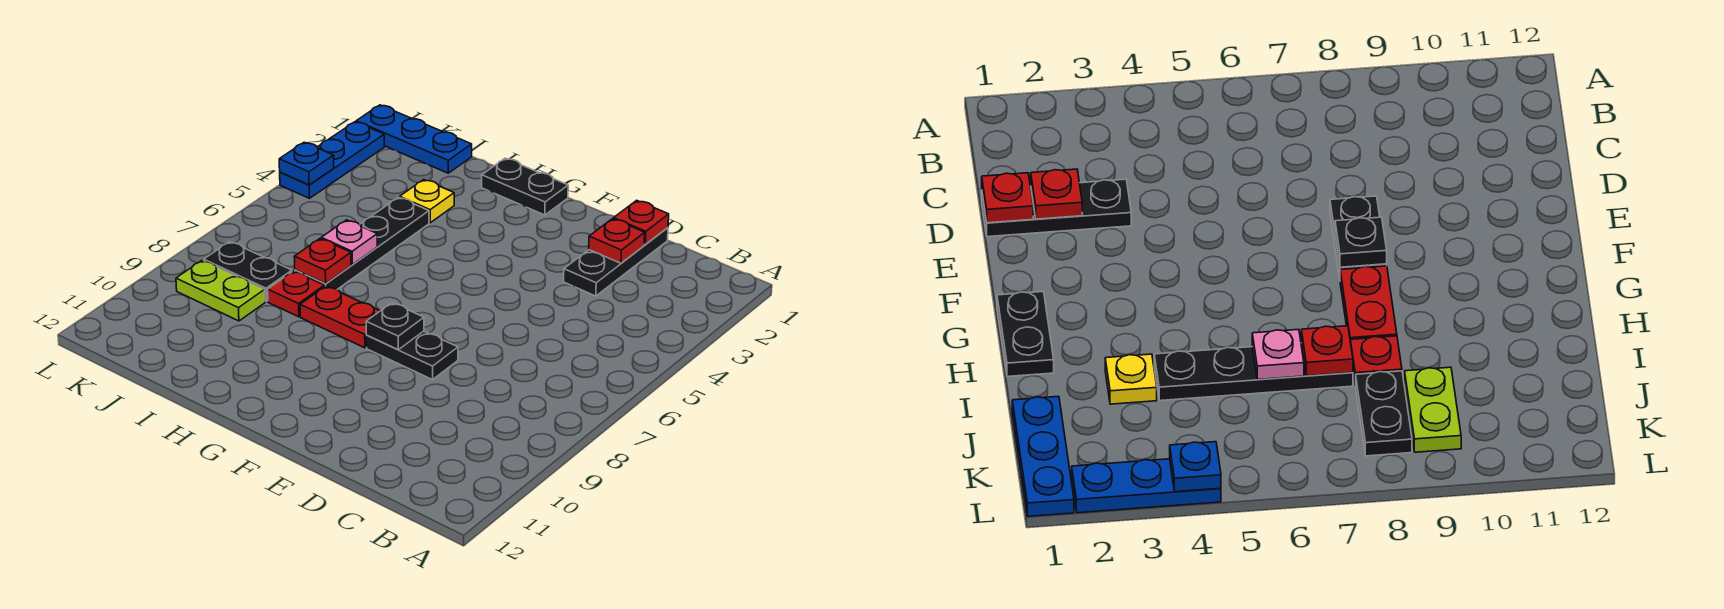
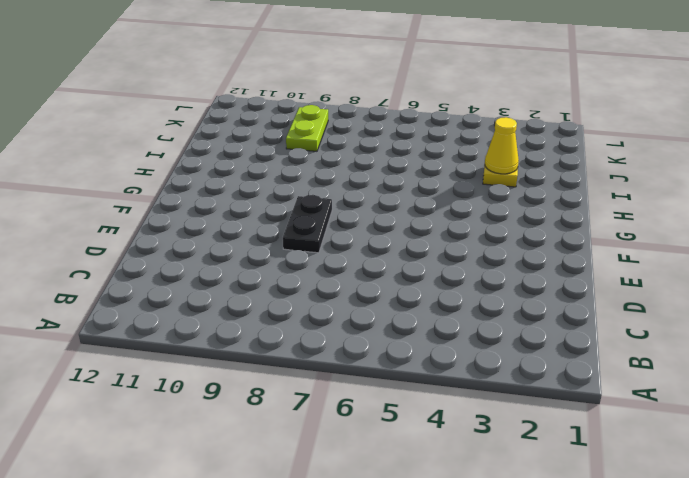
yellow cone I3 level 2 -> none
none -> black plate D1:D3 level 1
none -> black plate G1:H1 level 1
none -> red plate G8:H8 level 1

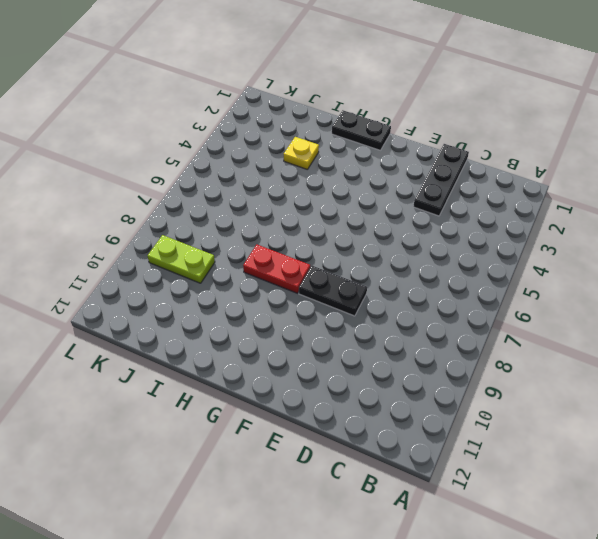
none -> black plate I4:I7 level 1
none -> red plate I8 level 1
none -> blue plate J1:L1 level 1

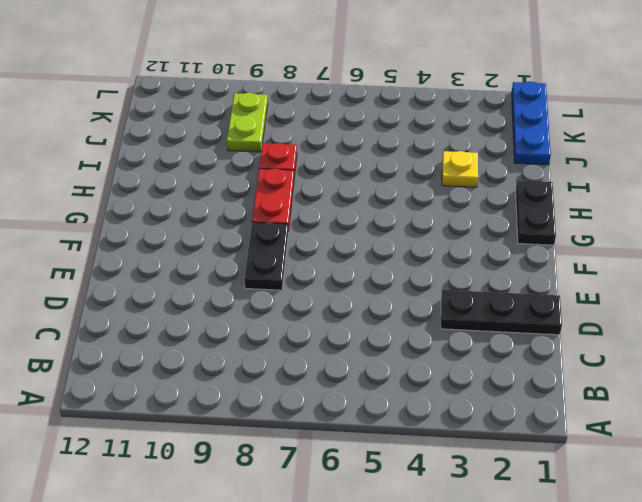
none -> black plate I4:I7 level 1
none -> black plate J8:K8 level 1
none -> blue plate L2:L4 level 1

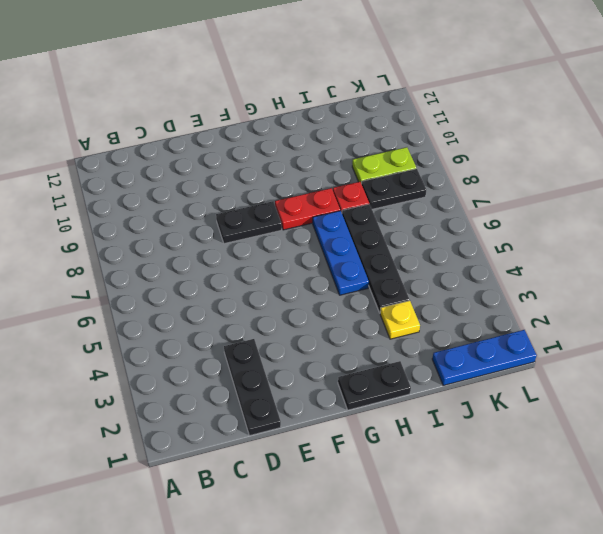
blue plate H5:H7 level 1 -> blue plate L2:L4 level 1
none -> red plate D1 level 2
none -> red plate D2 level 2
none -> black plate F8 level 2

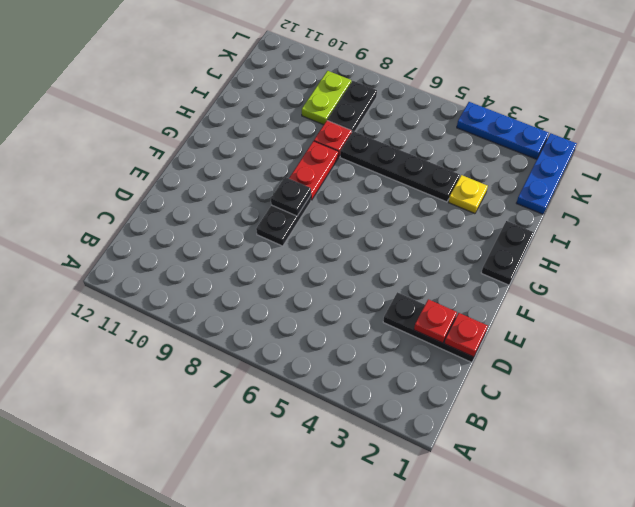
none -> pink plate I6 level 2
none -> red plate I7 level 2
none -> blue plate L4 level 2

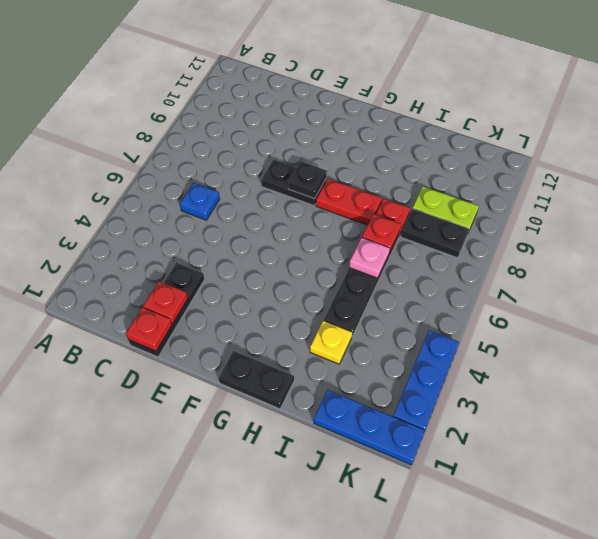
blue plate C6 level 1 -> blue plate L4 level 2

